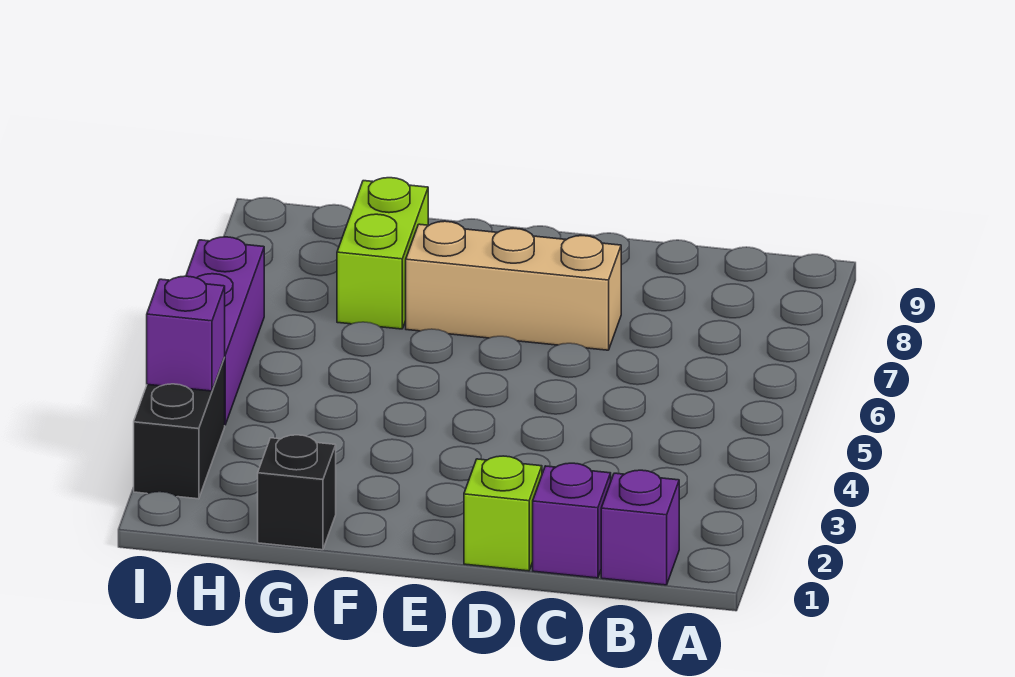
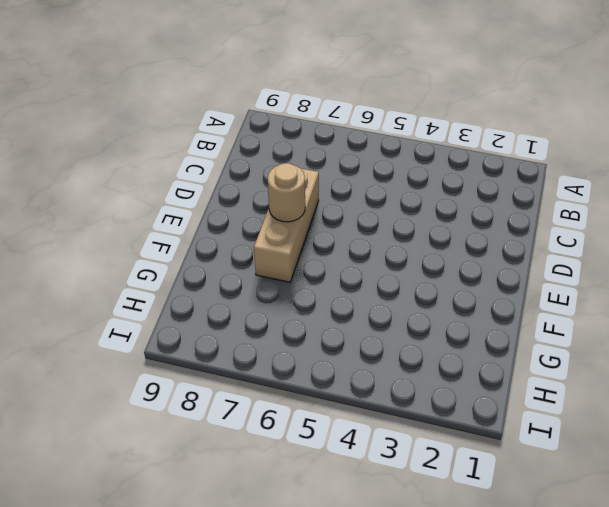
tan round brick E7 level 2 -> none
none -> purple brick B1 level 1
none -> purple brick C1 level 1

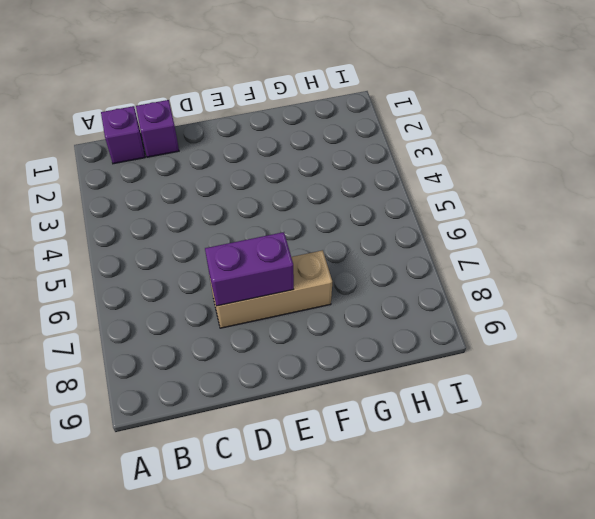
purple brick D7:E7 level 2 -> none
none -> lime brick D1 level 1
none -> black brick G1 level 1

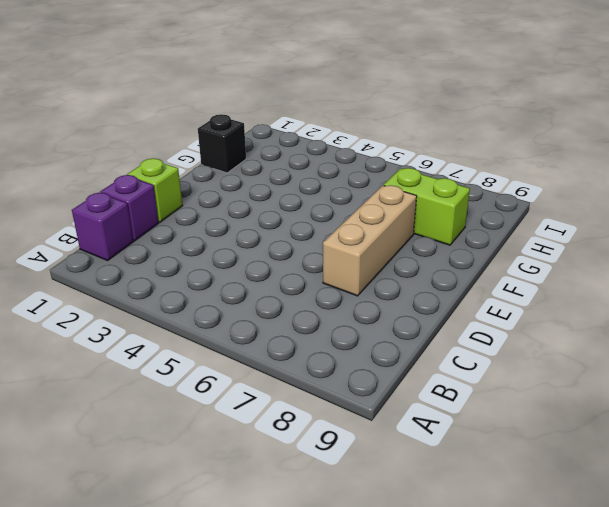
none -> black brick I2:I3 level 1
none -> purple brick I4:I6 level 1

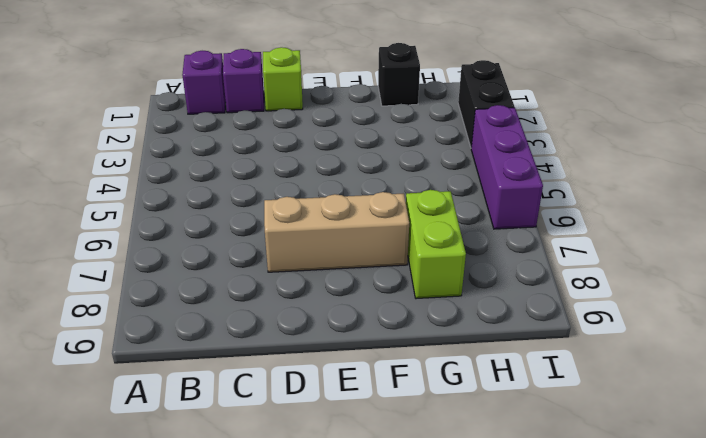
none -> purple brick I3 level 2

